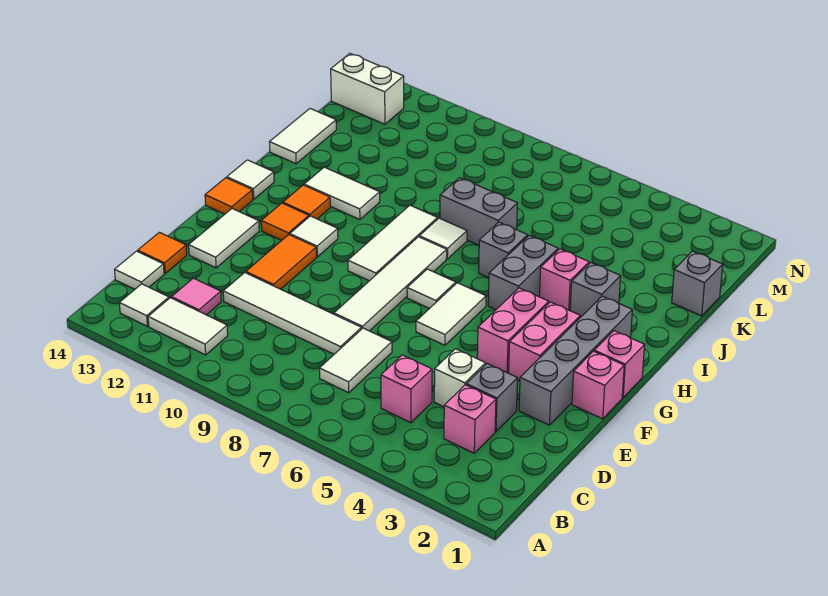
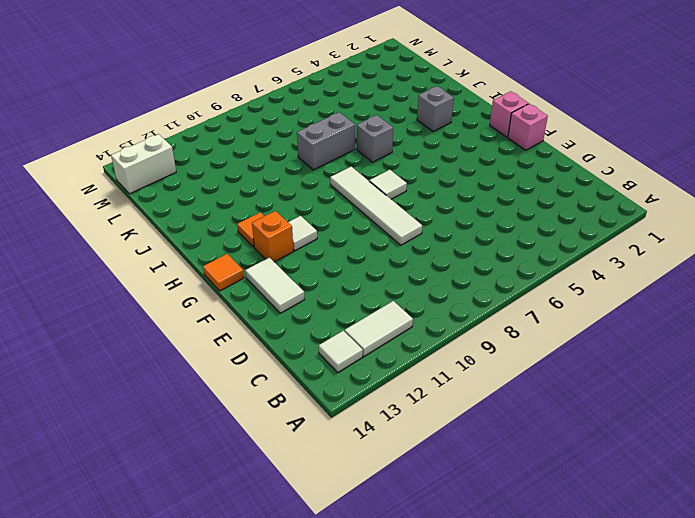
orange brick G12 level 1 -> orange tile G12 level 1
none -> pink brick C3 level 1
none -> pink brick C5 level 1
none -> white tile C7:D7 level 1
none -> pink tile C12 level 1

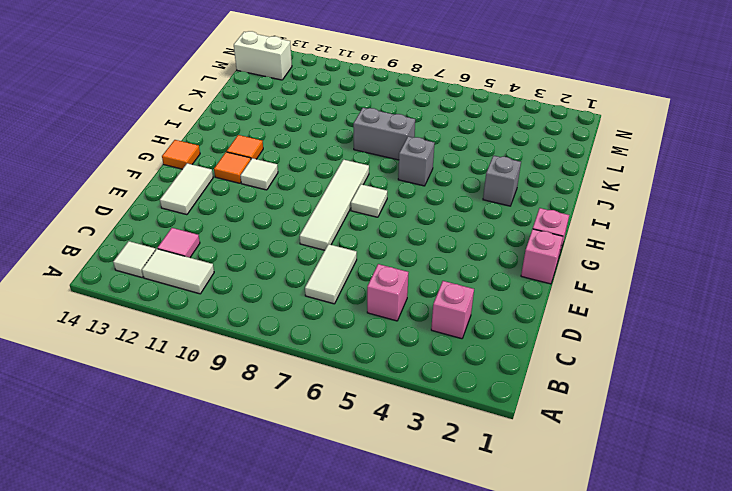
none -> white tile C14 level 1
none -> grey brick D3 level 1
none -> white brick D4 level 1
none -> white tile D8:D11 level 1

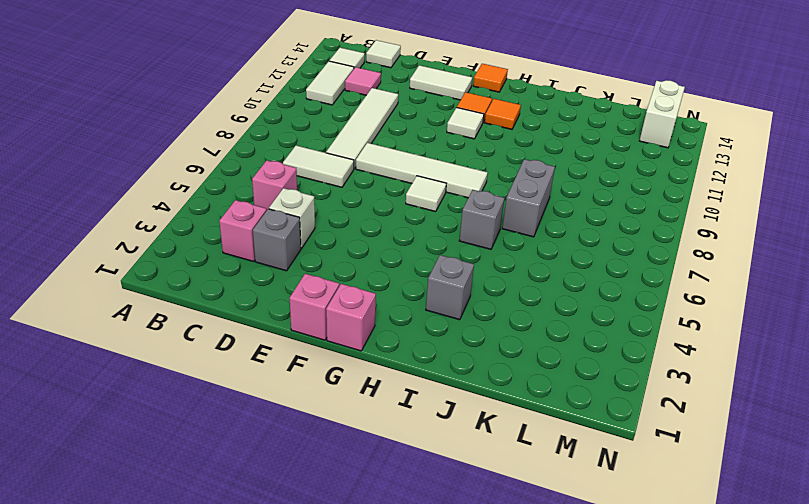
none -> orange tile D14 level 1
none -> grey brick E2:H2 level 1
none -> orange tile E11:F11 level 1
none -> pink brick F3:G3 level 1

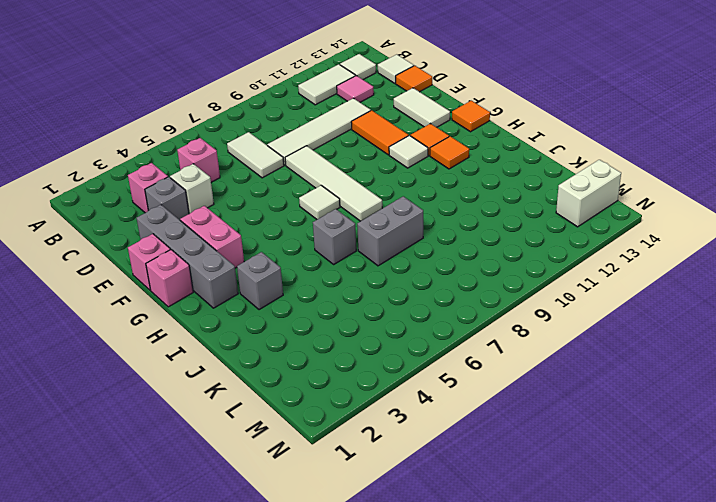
none -> pink brick F4:G4 level 1
none -> white tile F6:G6 level 1
none -> white tile G9:I9 level 1
none -> grey brick H5:I5 level 1

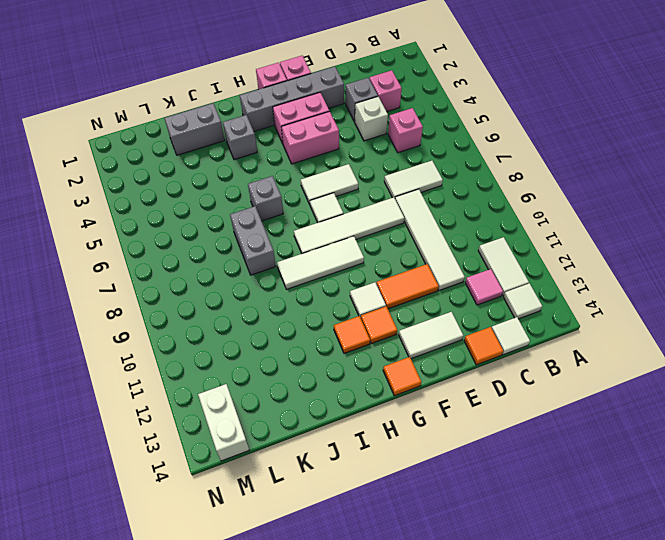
grey brick J2:K2 level 1 -> grey brick H5:I5 level 1
none -> white tile H14 level 1
none -> pink brick I4 level 1
none -> white tile I8 level 1
none -> white tile I11:I12 level 1

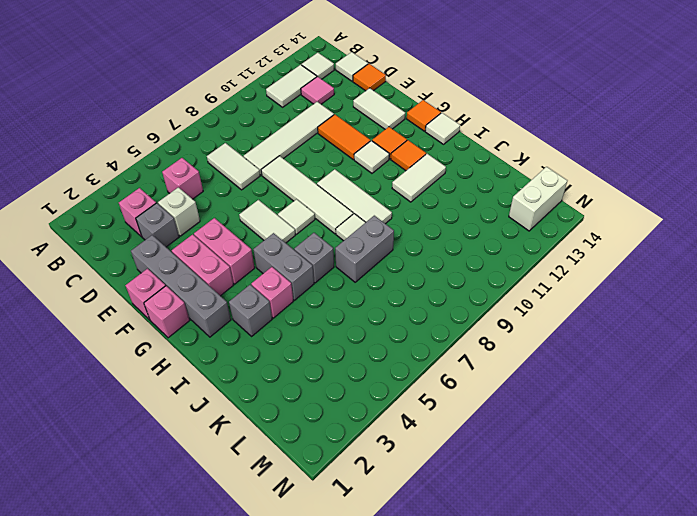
none -> white tile J14:K14 level 1
none -> grey brick K1 level 1

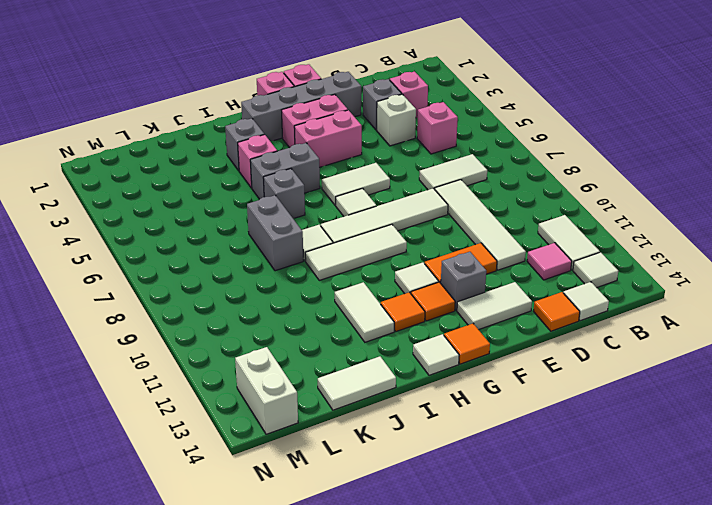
grey brick F12 level 1 -> grey brick K1 level 1

